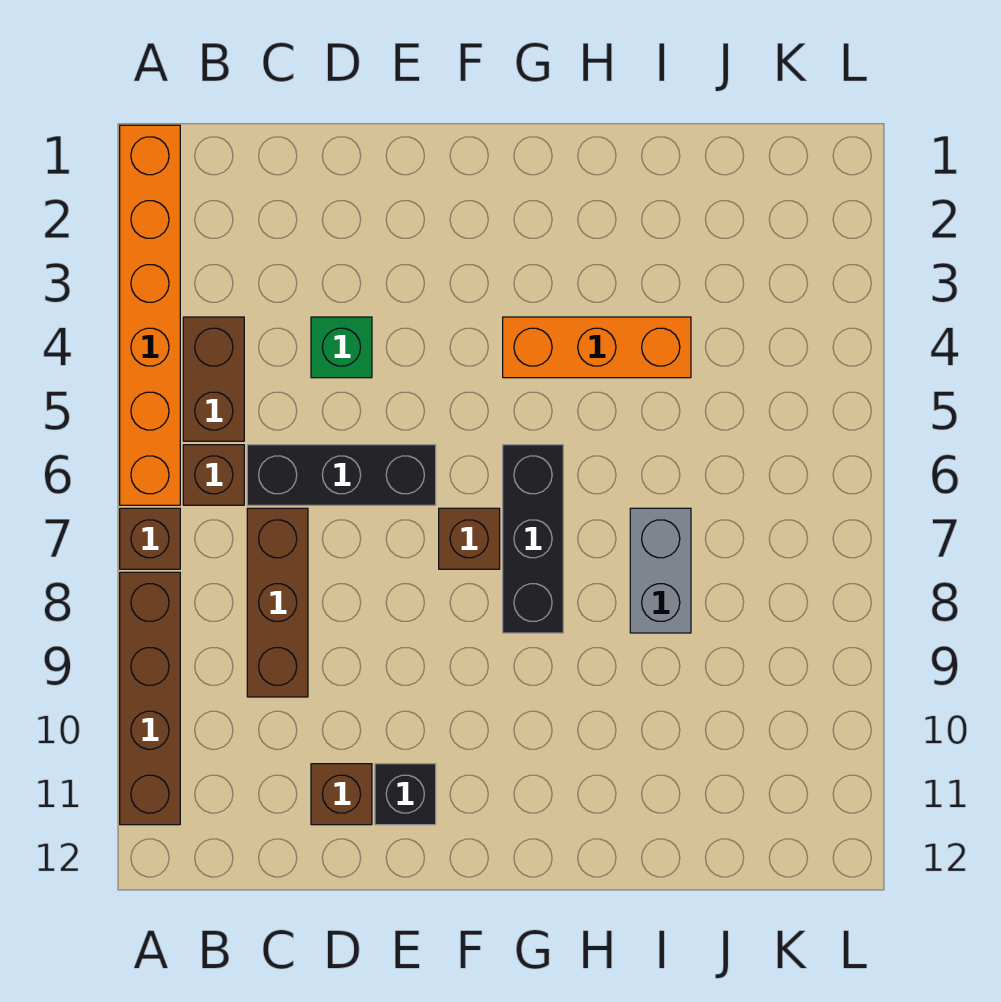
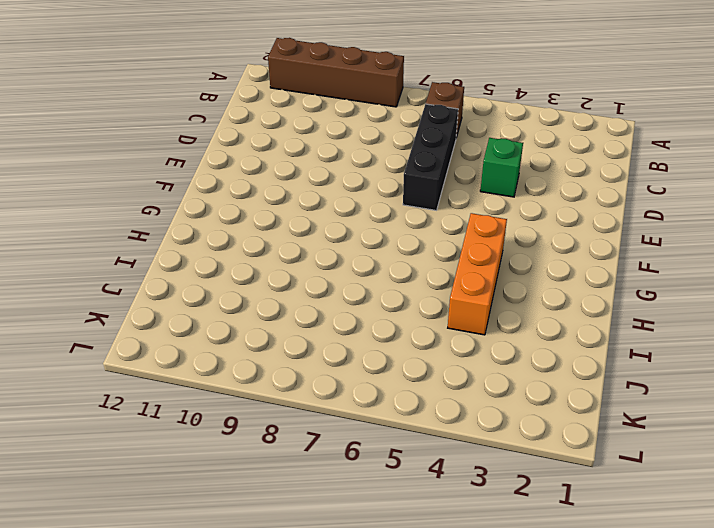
none -> orange brick A1:A6 level 1
none -> brown brick A7 level 1
none -> brown brick B4:B5 level 1

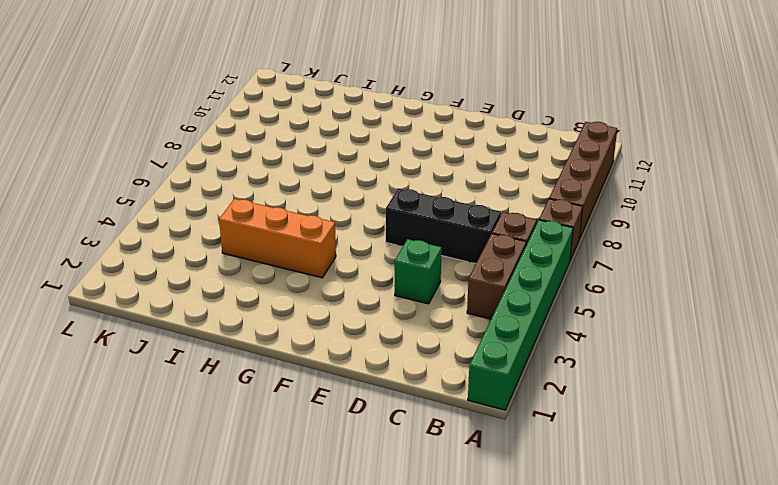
green brick A1:A6 level 1 -> orange brick A1:A6 level 1
none -> brown brick C7:C9 level 1
none -> brown brick D11 level 1
none -> black brick E11 level 1

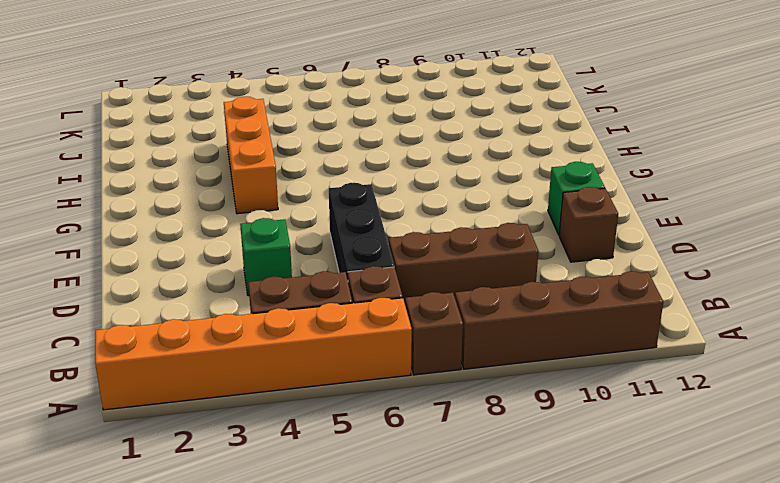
green brick E11 level 1 -> black brick E11 level 1
none -> brown brick F7 level 1
none -> black brick G6:G8 level 1
none -> grey brick I7:I8 level 1

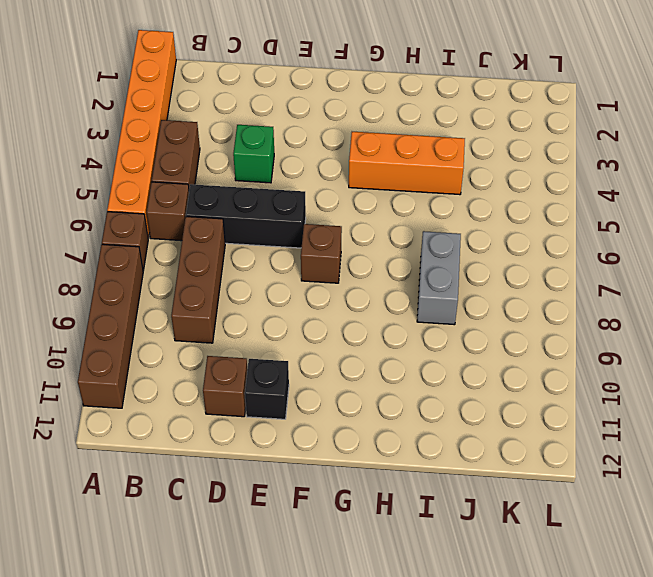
none -> black brick G6:G8 level 1

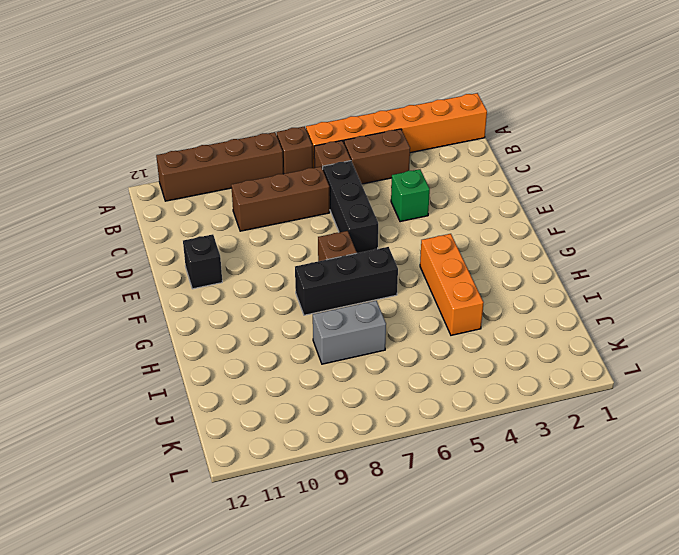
none -> brown brick D11 level 1

